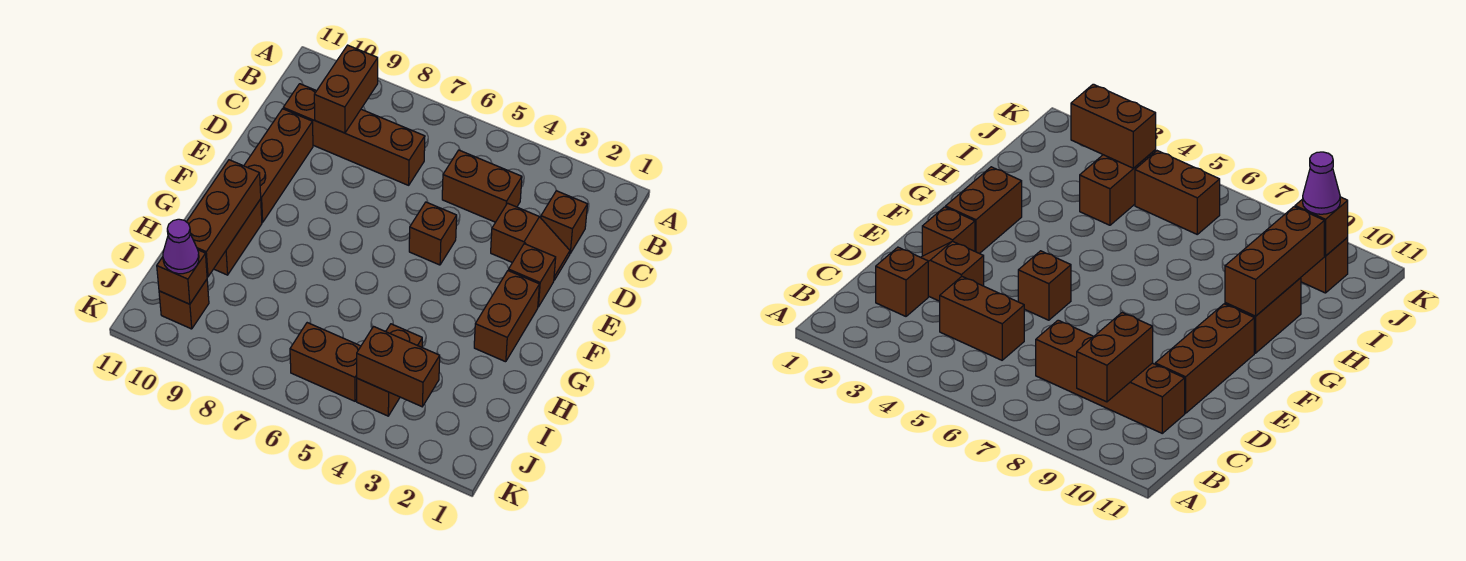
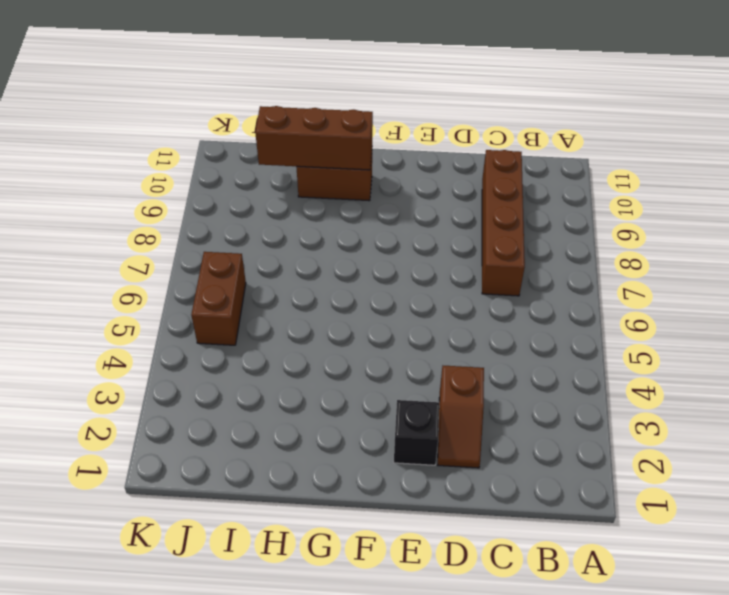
black brick E2 level 1 -> brown brick E2 level 1
none -> brown brick C2 level 1
none -> brown brick C4:C5 level 1
none -> brown brick D10:F10 level 1

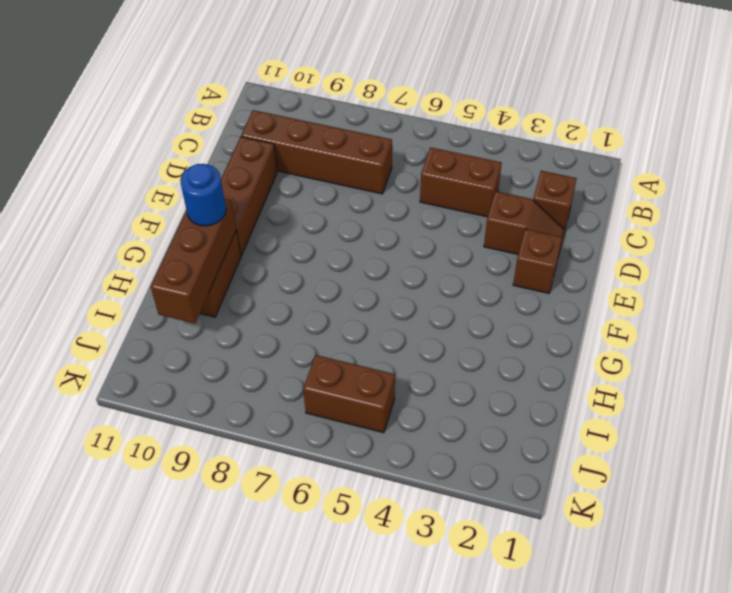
blue round brick G10 level 3 -> none
none -> brown brick E5 level 1
none -> brown brick F2:G2 level 1
none -> brown brick I4:J4 level 1

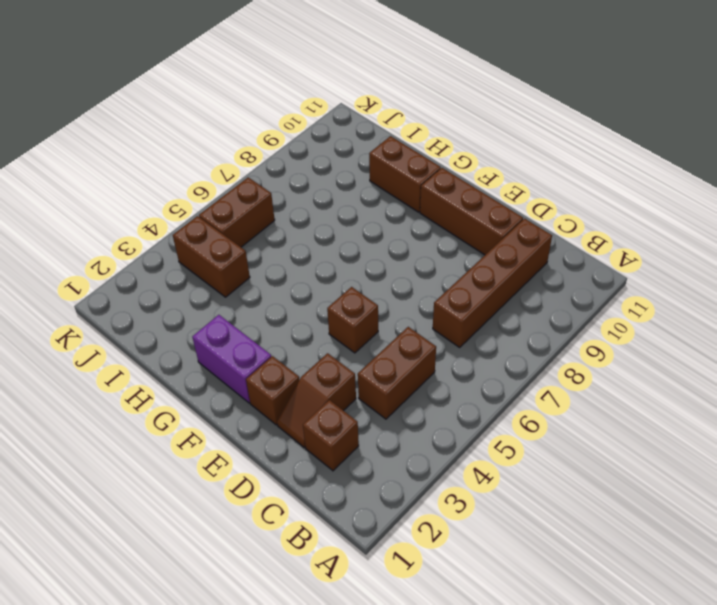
purple brick F2:G2 level 1 -> brown brick F2:G2 level 1
none -> brown brick J10 level 1
none -> brown brick B9:C9 level 2
none -> brown brick G10:I10 level 2

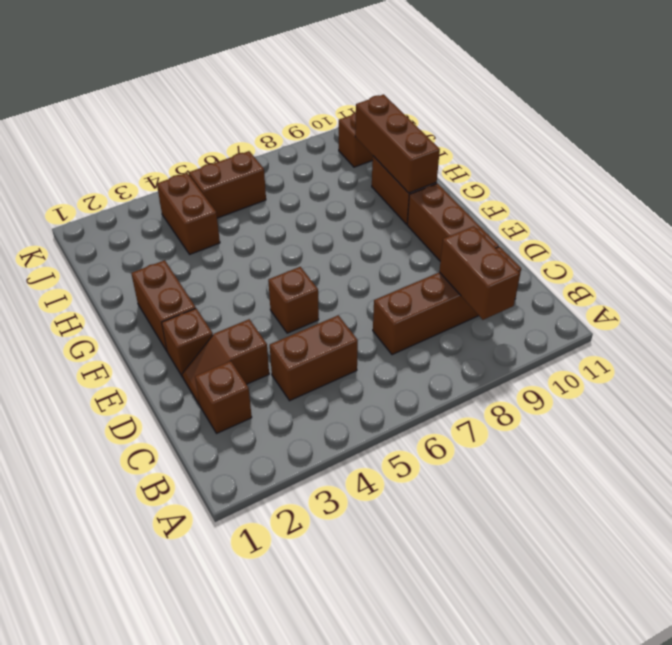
none -> brown brick J3:J4 level 2
none -> brown brick J10 level 2
none -> purple cone J10 level 3

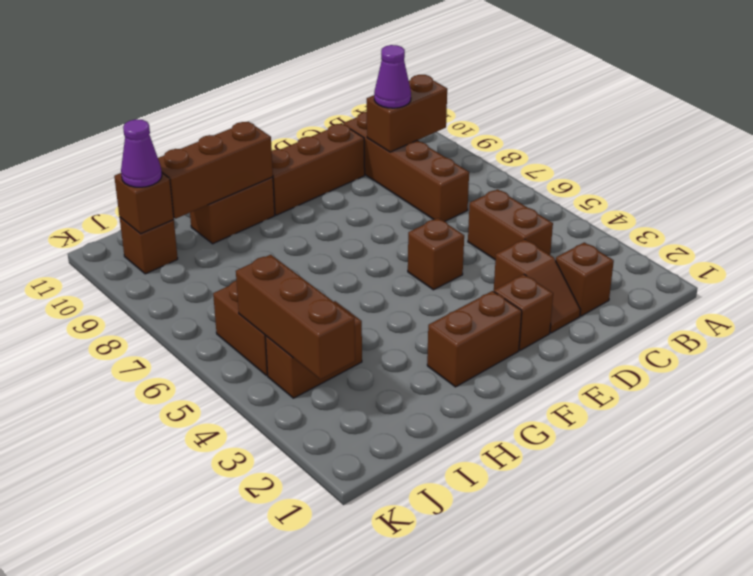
purple cone C9 level 3 -> none
brown brick J3:J5 level 2 -> brown brick J3:J4 level 2

